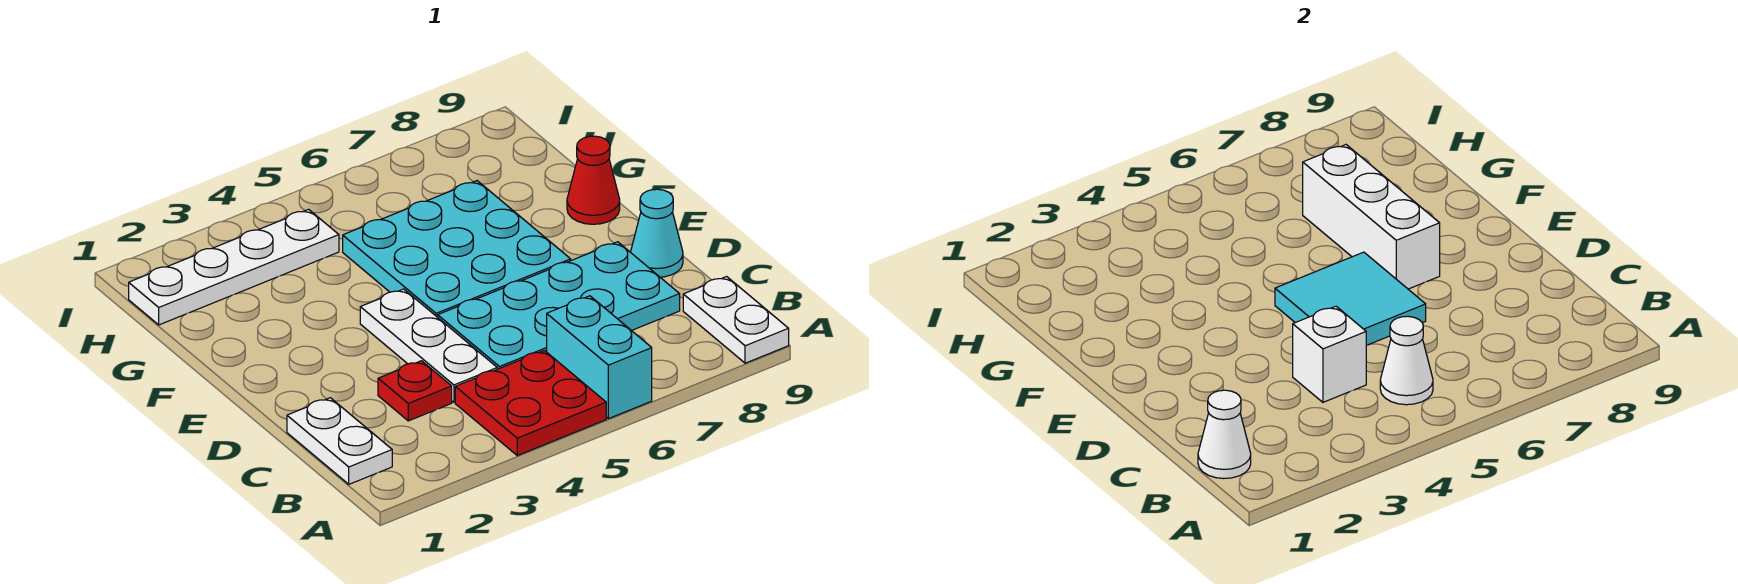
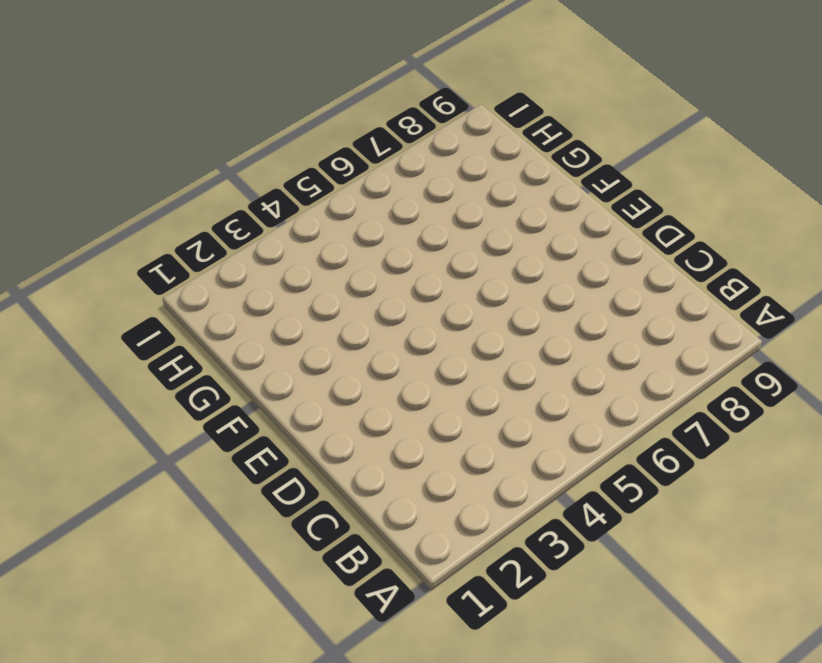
none -> red plate A4:B5 level 1
none -> cyan brick A6:B6 level 1
none -> white plate A9:B9 level 1

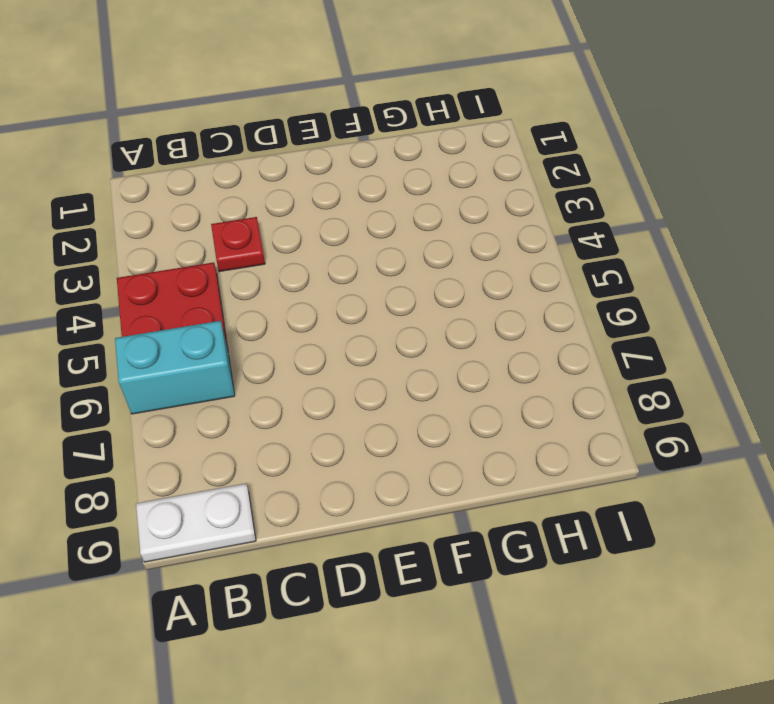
none -> white plate B1:C1 level 1
none -> white plate C4:E4 level 1
none -> cyan plate C5:D8 level 1

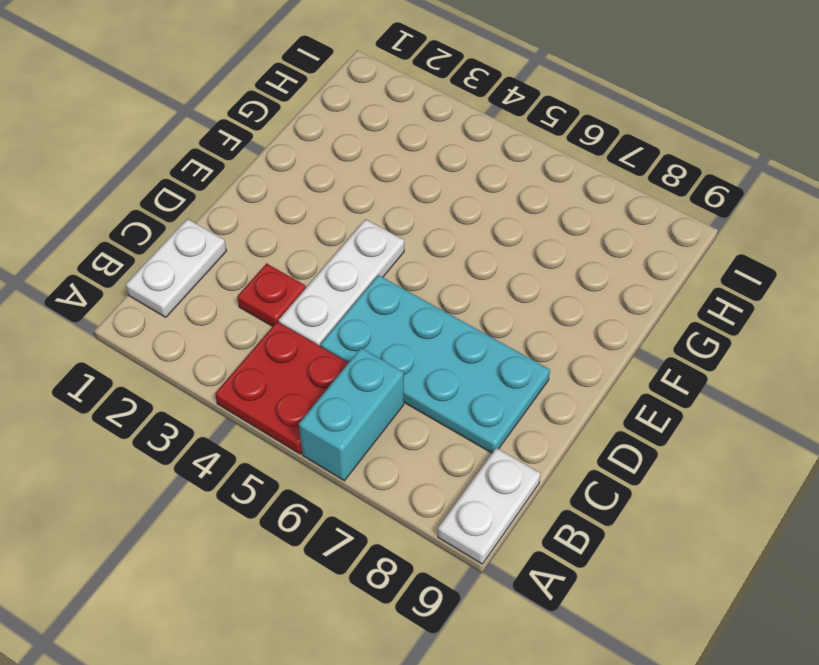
none -> cyan cone D9 level 1
none -> cyan plate E5:G7 level 1
none -> red cone F9 level 1

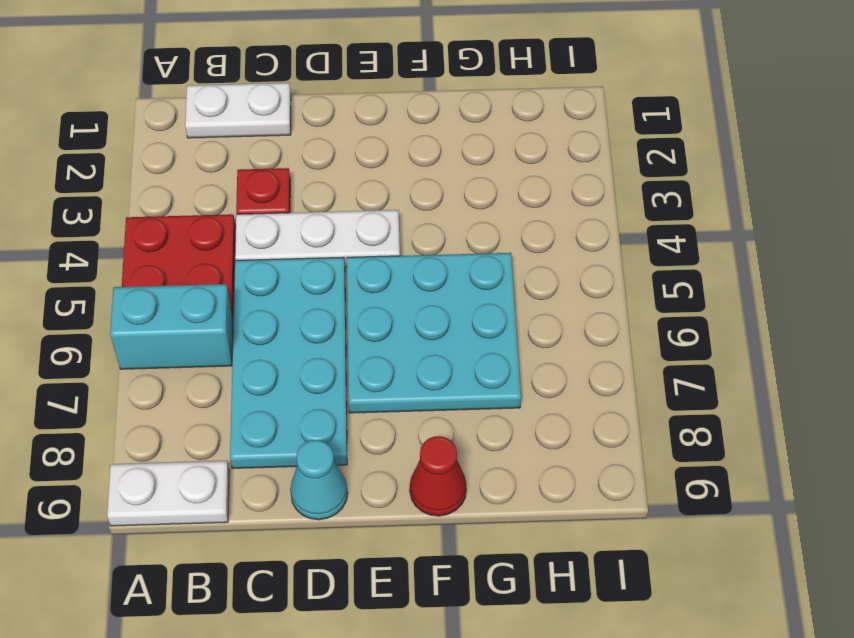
none -> white plate H1:H4 level 1
none -> white cone B1 level 2
none -> white cone B5 level 2

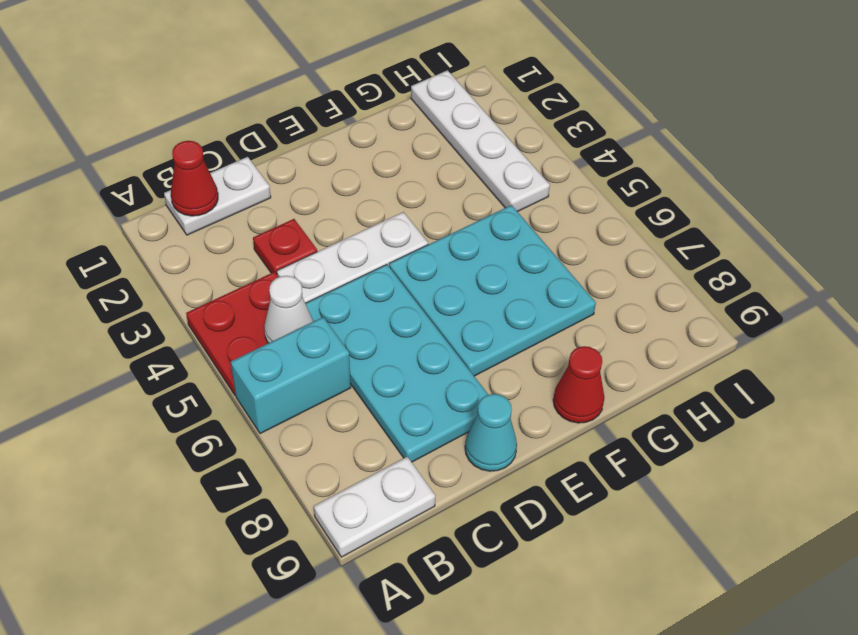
red cone B1 level 2 -> white cone B1 level 2
none -> white brick C4 level 2
none -> cyan tile D5:E6 level 2
none -> white brick E7:G7 level 2

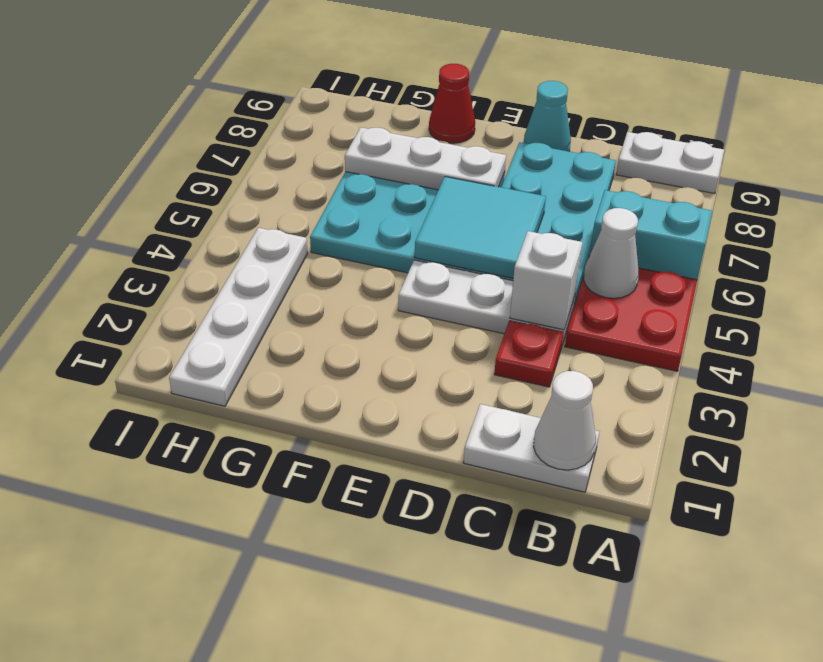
white plate E7:G7 level 2 -> white brick E7:G7 level 2

